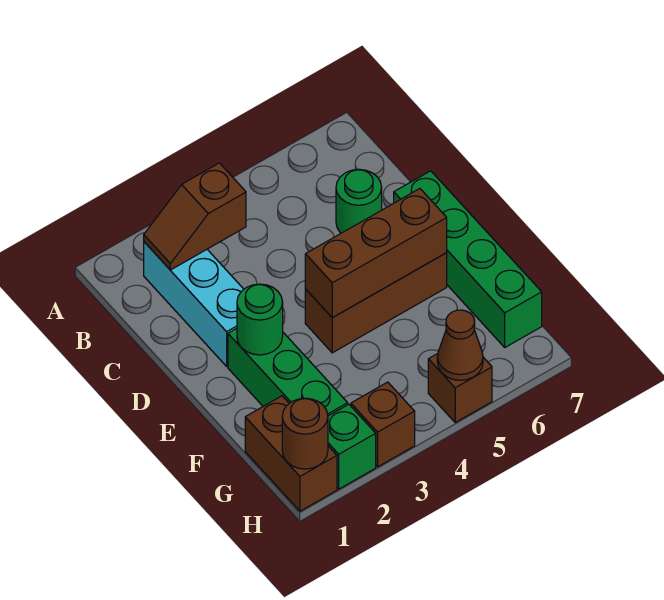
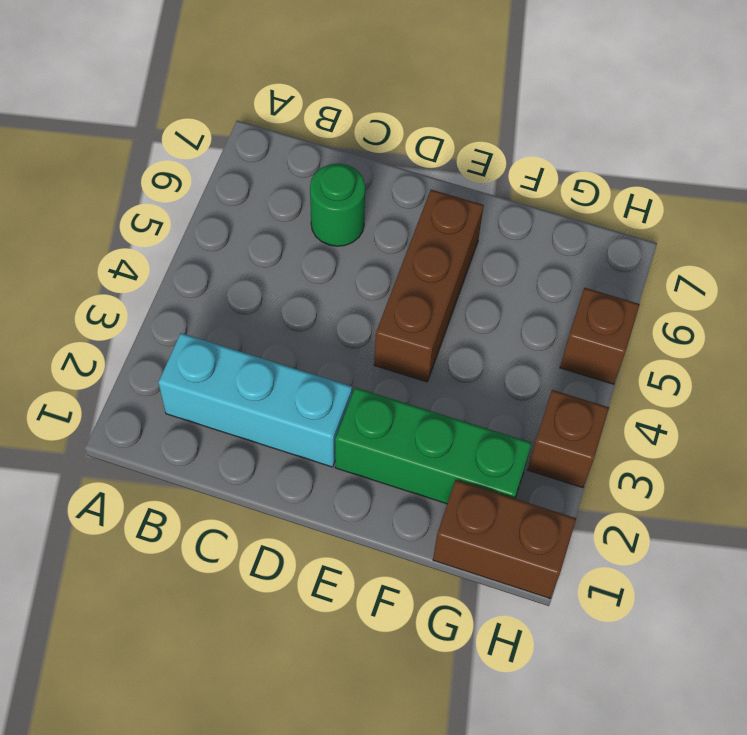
none -> green brick D7:G7 level 1
none -> green brick H2 level 1
none -> brown slope B2:B3 level 2 top 3

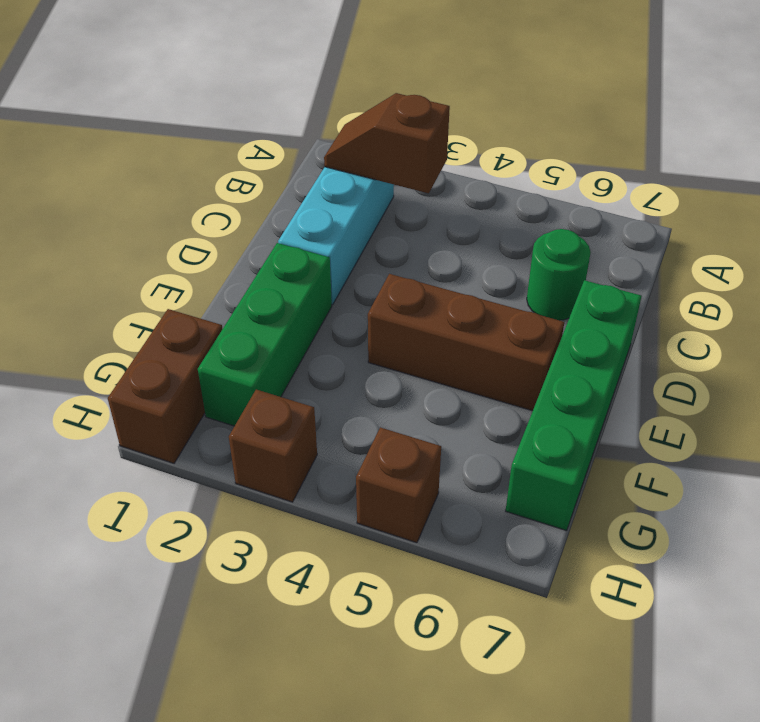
none -> green brick H2 level 1
none -> green round brick E2 level 2
none -> brown brick E4:E6 level 2

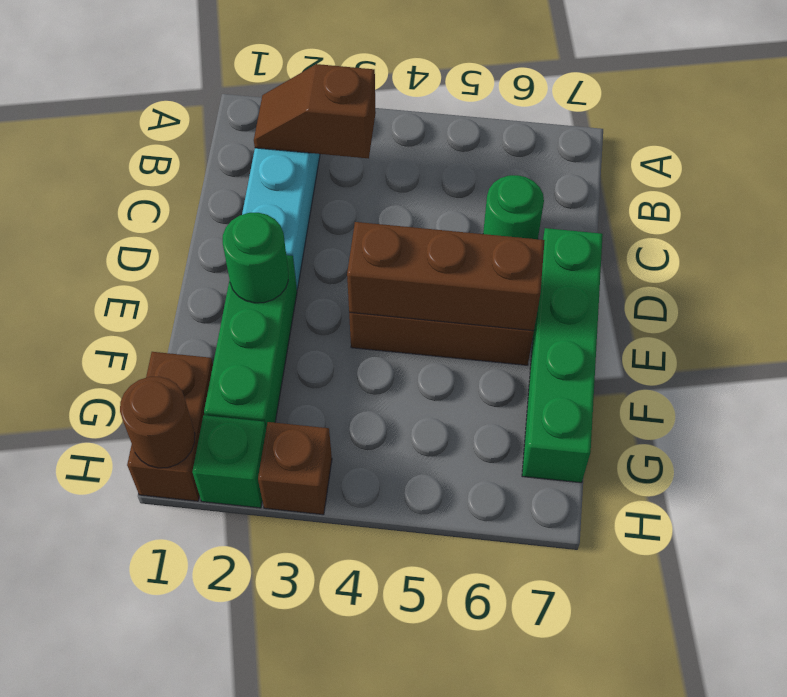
none -> brown brick H5 level 1
none -> brown cone H5 level 2

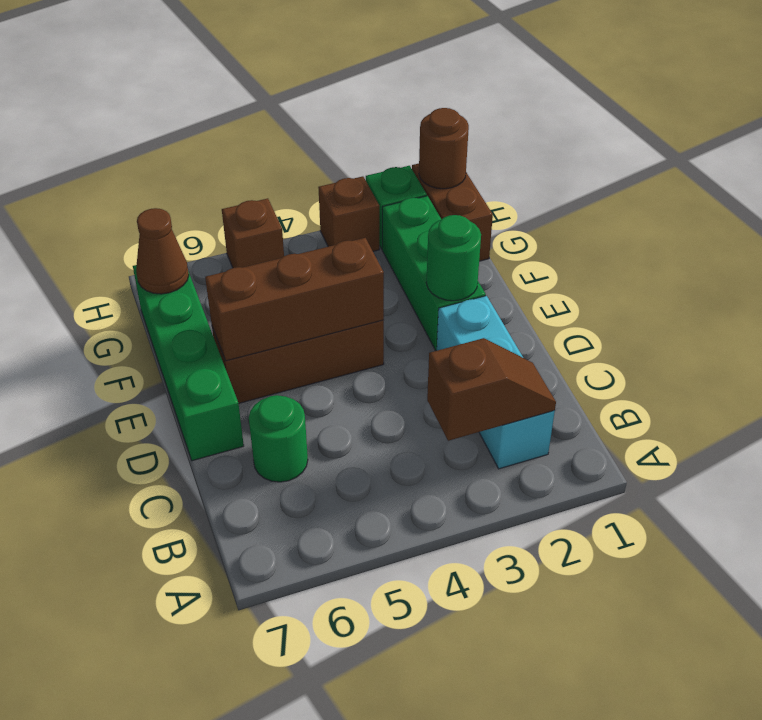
brown cone G7 level 2 -> brown cone H5 level 2

